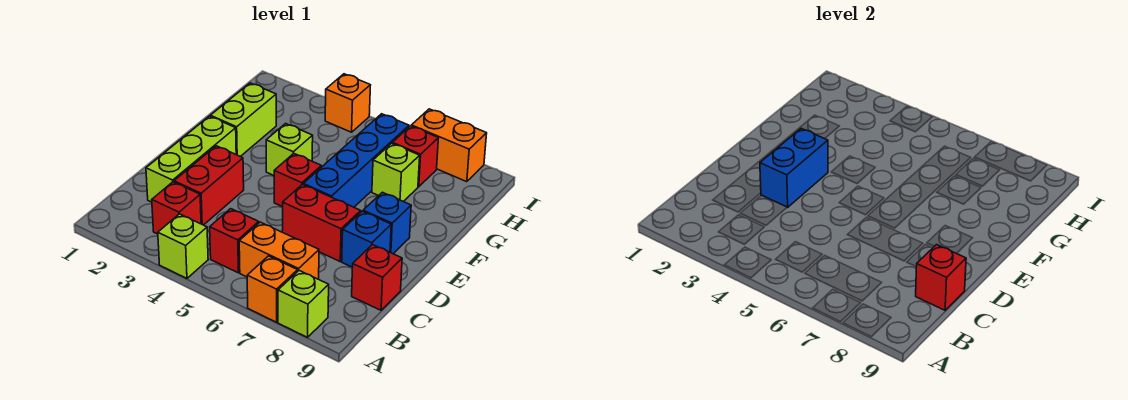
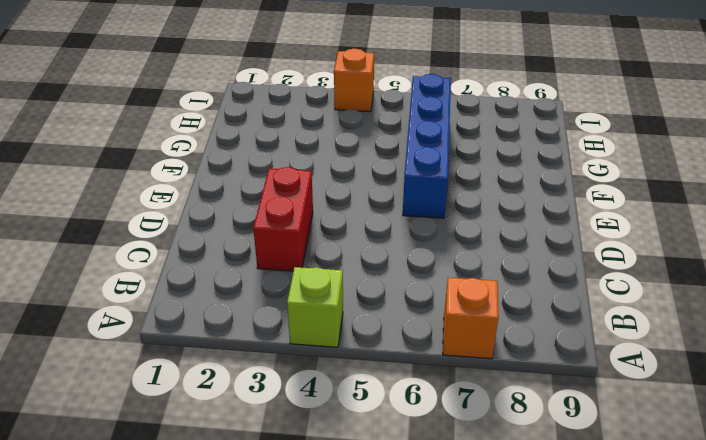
none -> lime brick A8 level 1
none -> red brick B3 level 1
none -> red brick B5 level 1

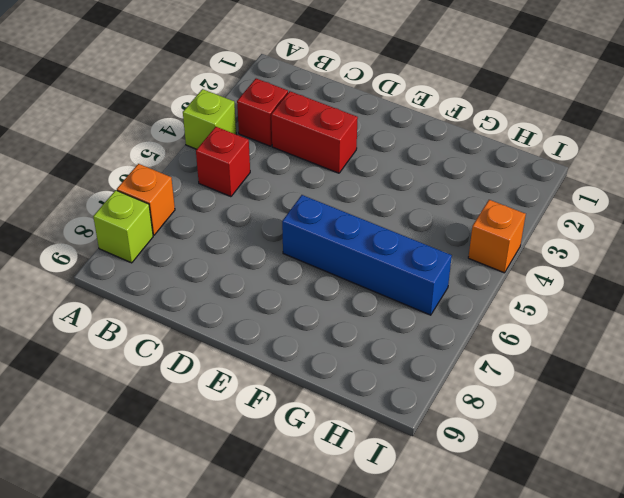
none -> orange brick B6:B7 level 1
none -> lime brick C2:E2 level 1
none -> red brick C9 level 1

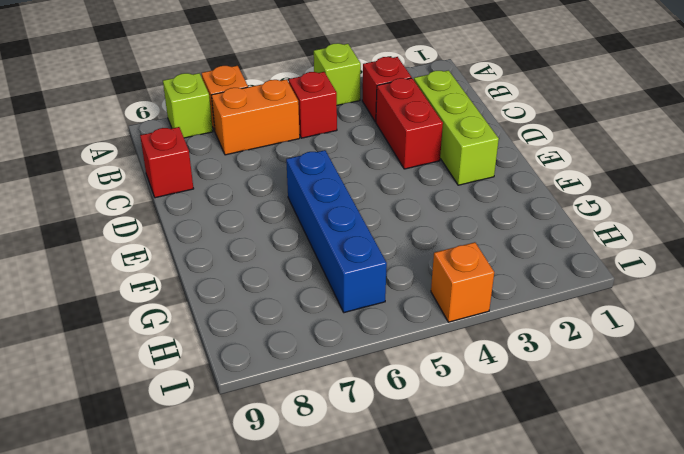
none -> red brick D6:D7 level 1
none -> blue brick D8 level 1
none -> red brick E5 level 1

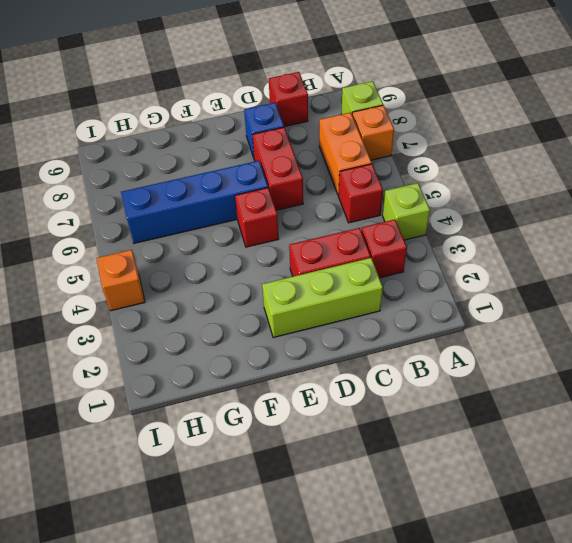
none -> blue brick E8 level 1
none -> lime brick F2:G2 level 1
none -> lime brick F4 level 1

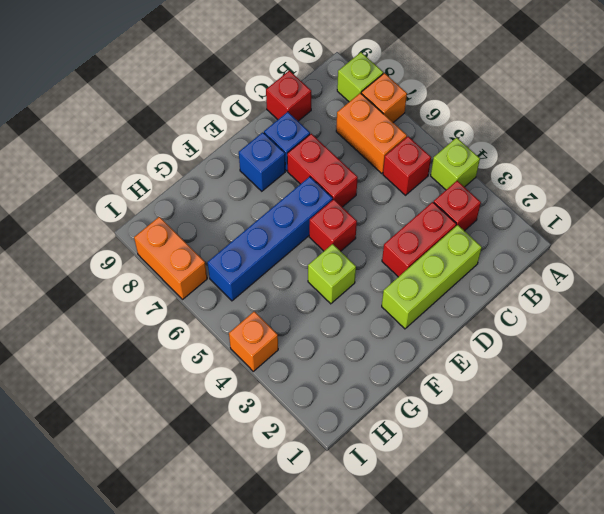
none -> lime brick F2:G2 level 1
none -> lime brick G7 level 1
none -> red brick H7 level 1

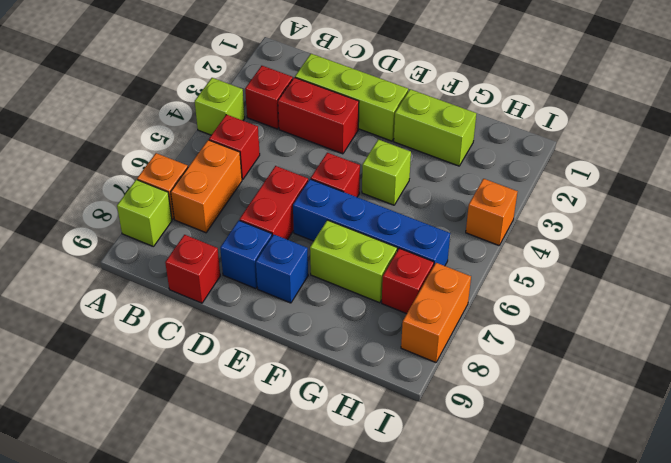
lime brick F7:G7 level 1 -> lime brick G7 level 1
none -> red brick C9 level 2
none -> blue brick D3:E3 level 2

